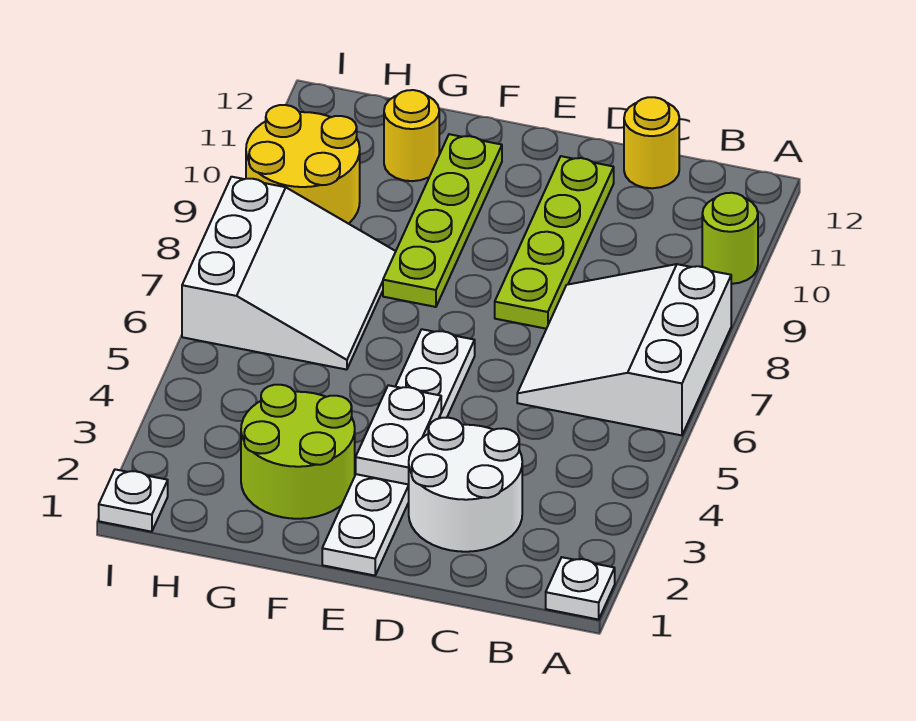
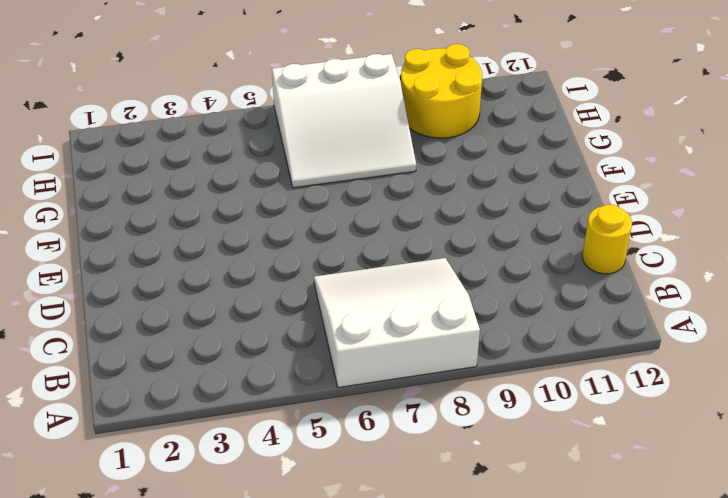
none -> white plate A1 level 1
none -> lime round brick A10 level 1
none -> white round brick C2:D3 level 1

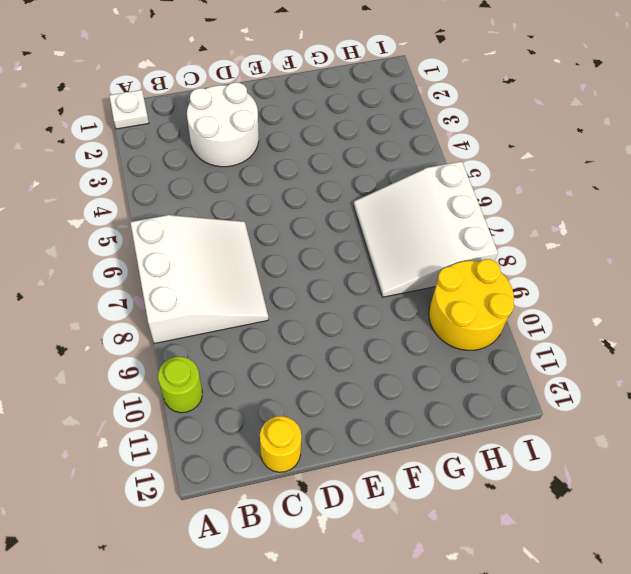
none -> lime plate D8:D11 level 1
none -> white plate E1:E6 level 1
none -> lime round brick F2:G3 level 1

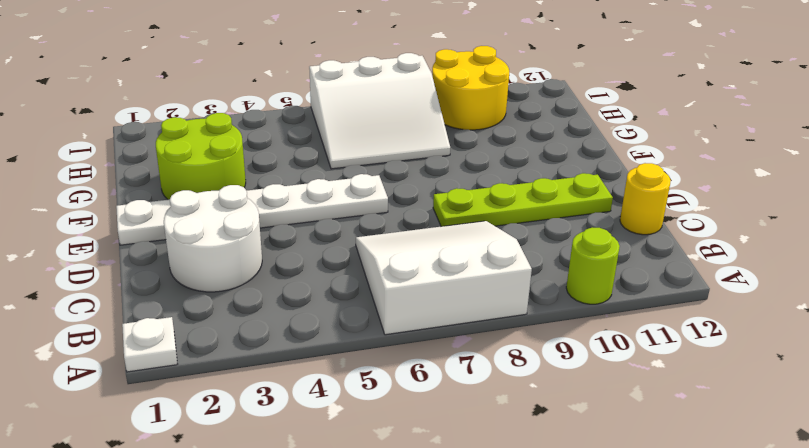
none -> lime plate F8:F11 level 1
none -> yellow round brick G11 level 1
none -> white plate I1 level 1

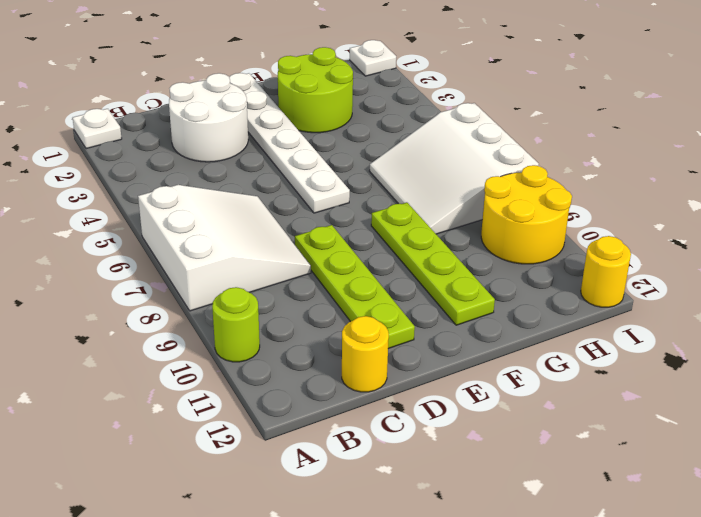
yellow round brick I12 level 1 -> yellow round brick G11 level 1
none -> white plate E3:E4 level 2

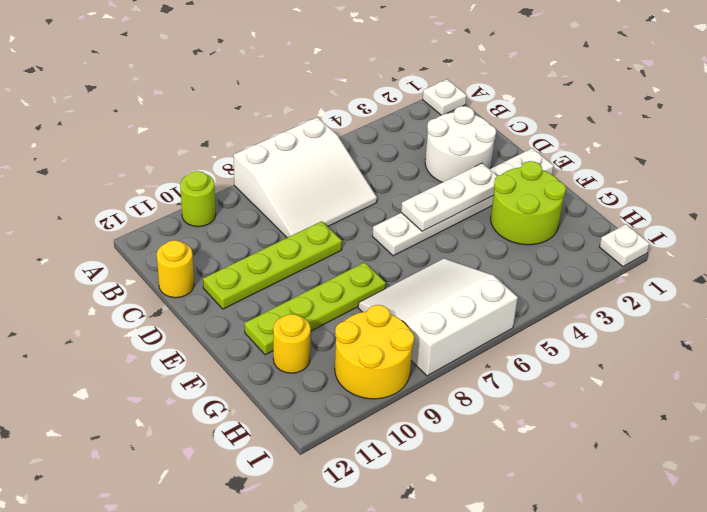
white plate E3:E5 level 2 -> white plate E3:E4 level 2

